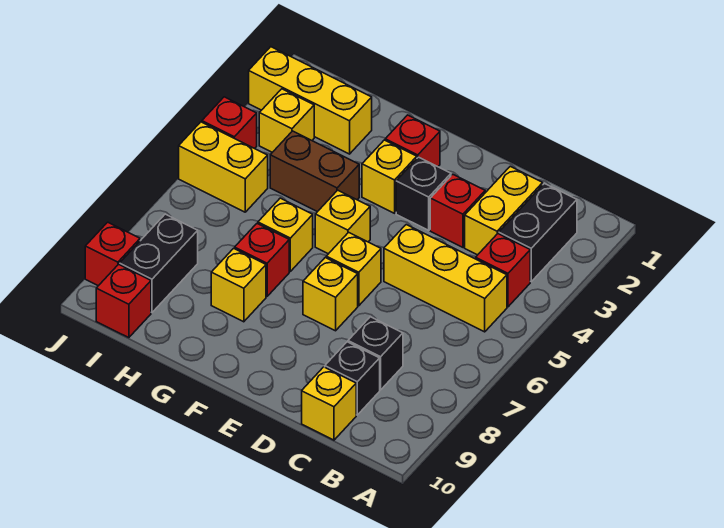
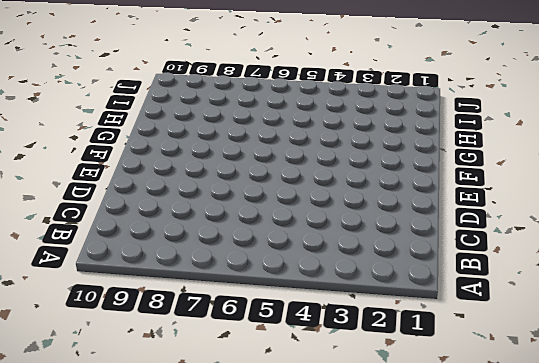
none -> black brick B2:B3 level 1
none -> red brick B4 level 1
none -> yellow brick B5:D5 level 1

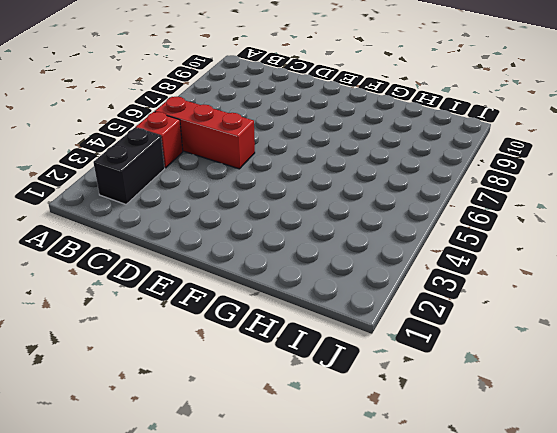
red brick B5:D5 level 1 -> yellow brick B5:D5 level 1
none -> yellow brick C2:C3 level 1
none -> black brick C8 level 1
none -> black brick C9 level 1

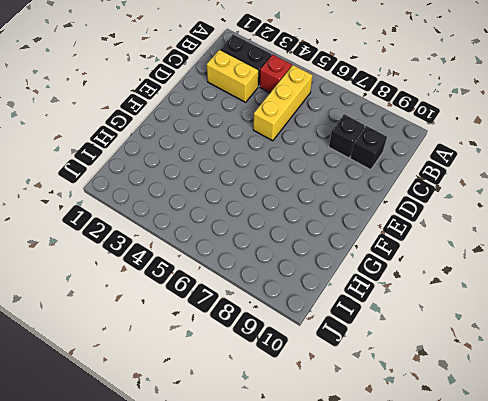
none -> yellow brick C10 level 1
none -> red brick D3 level 1
none -> black brick E3 level 1

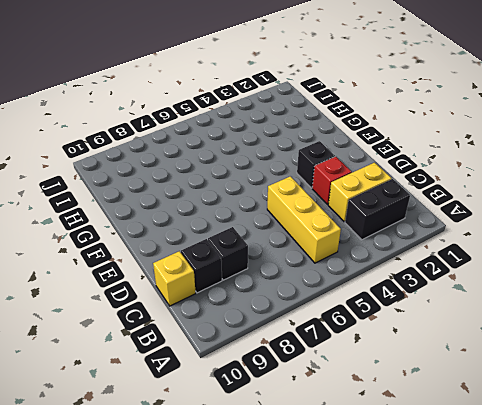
none -> red brick B4 level 1
none -> yellow brick E6 level 1
none -> yellow brick E7 level 1

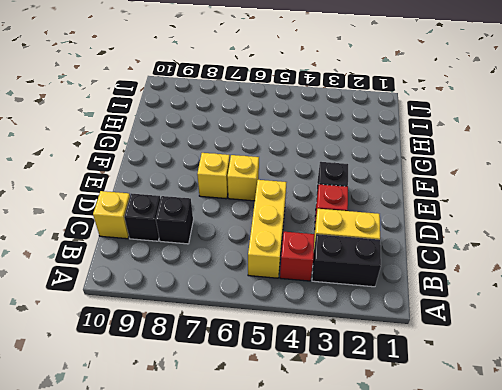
none -> red brick F2 level 1
none -> yellow brick F3 level 1
none -> yellow brick F5 level 1

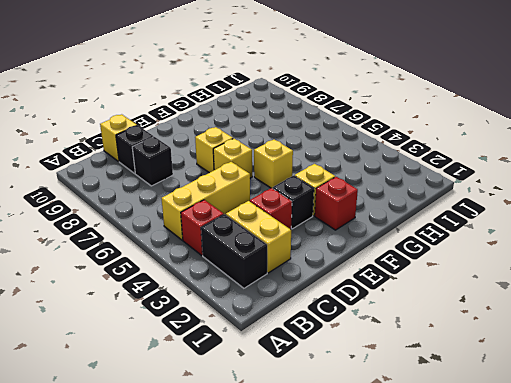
none -> brown brick G4:H4 level 1
none -> yellow brick G6 level 1
none -> red brick G7 level 1

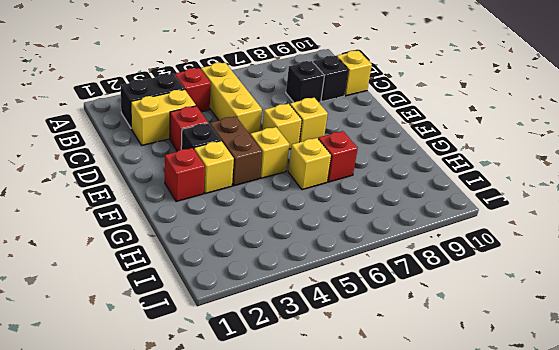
brown brick E4:F4 level 1 -> brown brick G4:H4 level 1
none -> yellow brick G8 level 1
none -> yellow brick H2:J2 level 1
none -> yellow brick I3 level 1

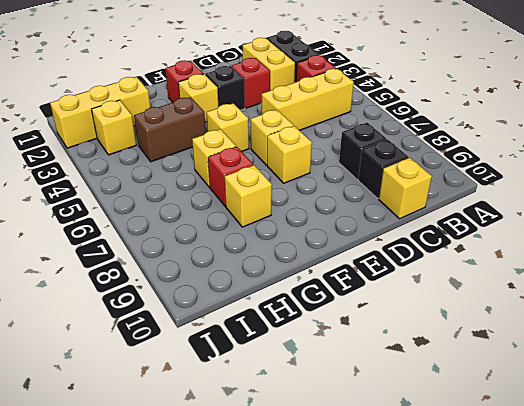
none -> yellow brick I5:J5 level 1
none -> black brick I8:I9 level 1
none -> red brick I10 level 1

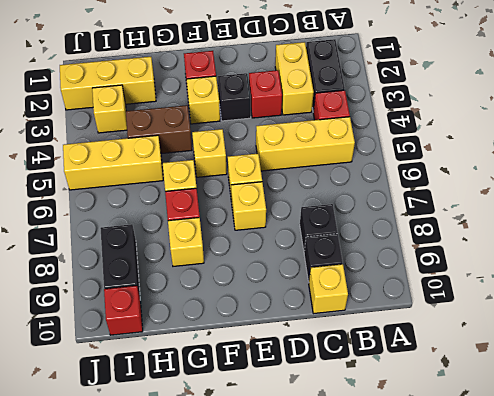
yellow brick H5:J5 level 1 -> yellow brick I5:J5 level 1
none -> red brick J4 level 1
none -> red brick J9 level 1

